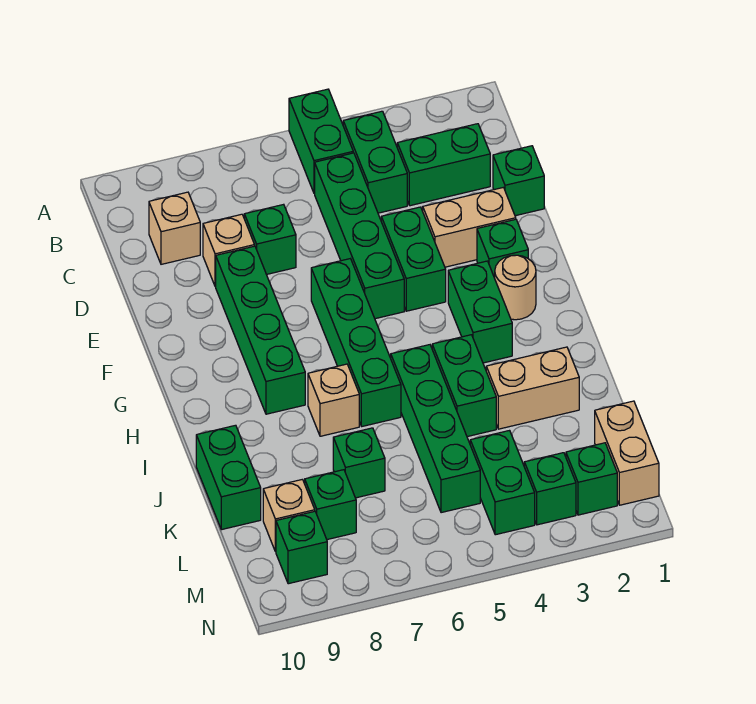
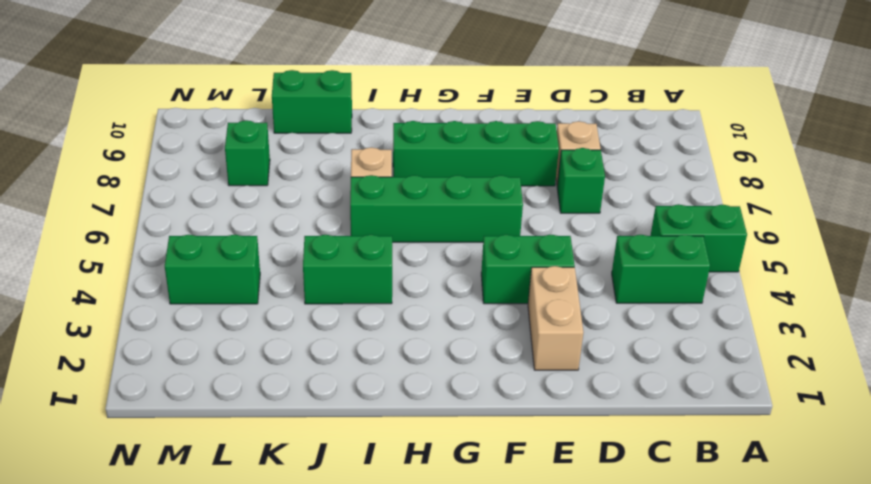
none -> green brick C2:C3 level 1
none -> green brick C5:F5 level 1
none -> tan brick C9 level 1

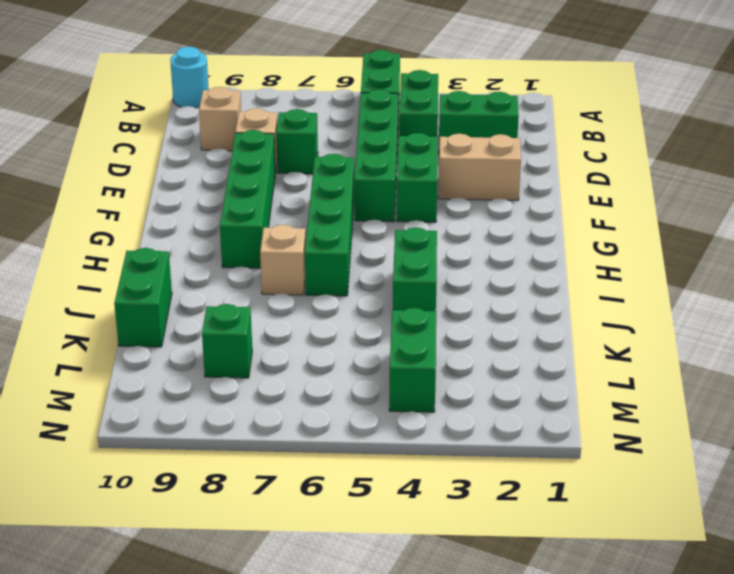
cyan round brick A10 level 1 -> none
none -> green brick D1 level 1
none -> green brick F2 level 1
none -> tan round brick G2 level 1

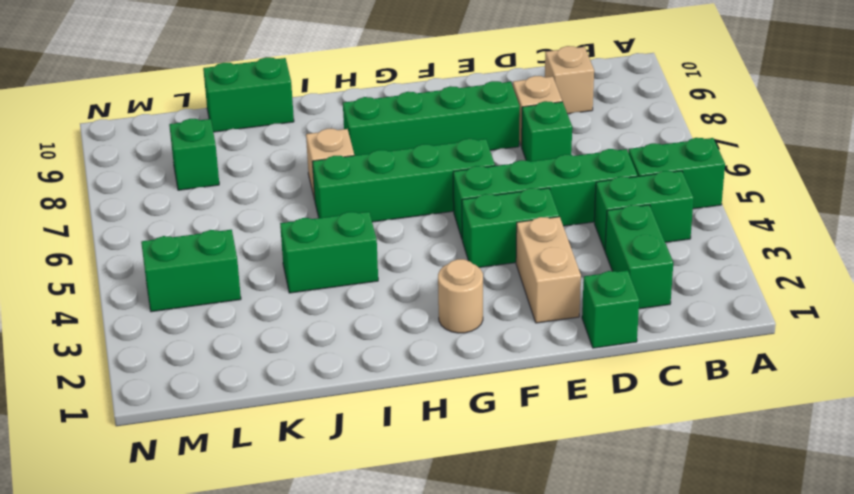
none -> green brick F2 level 1
none -> green brick G3:H3 level 1
none -> green brick I5:L5 level 1

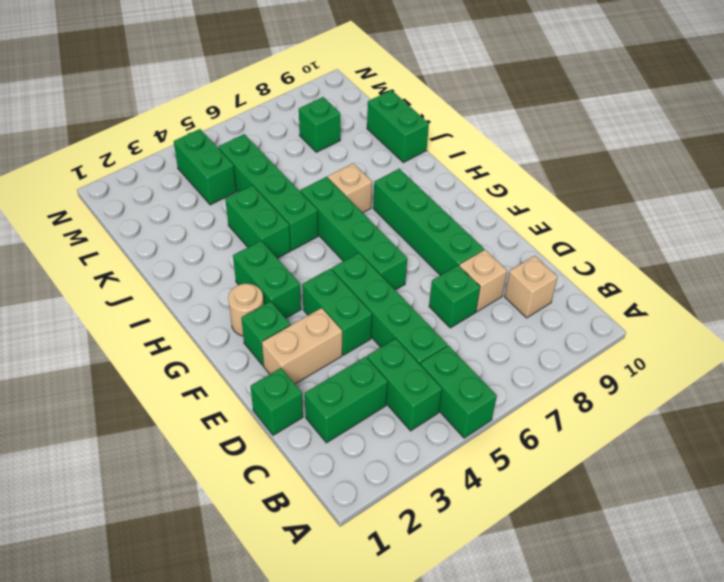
none -> tan brick J2:J3 level 1
none -> green brick K7 level 1
none -> tan brick L1:M1 level 1

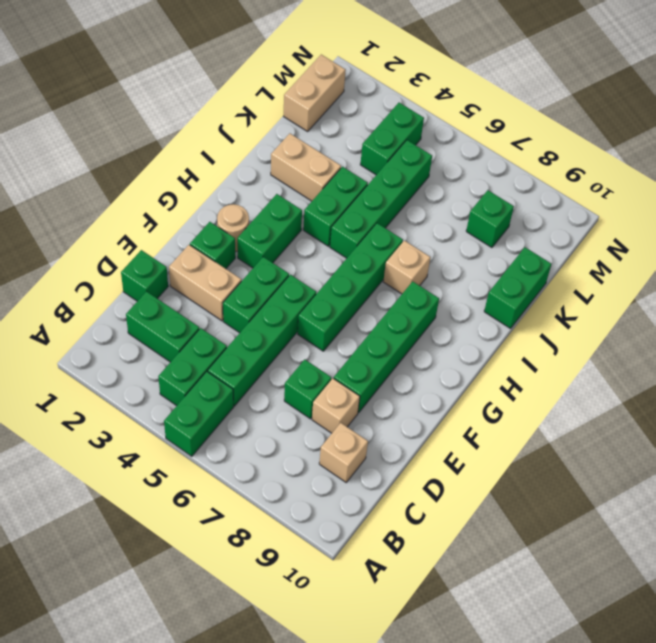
none -> green brick K7 level 1
none -> tan brick L9 level 1
none -> green brick M2 level 1

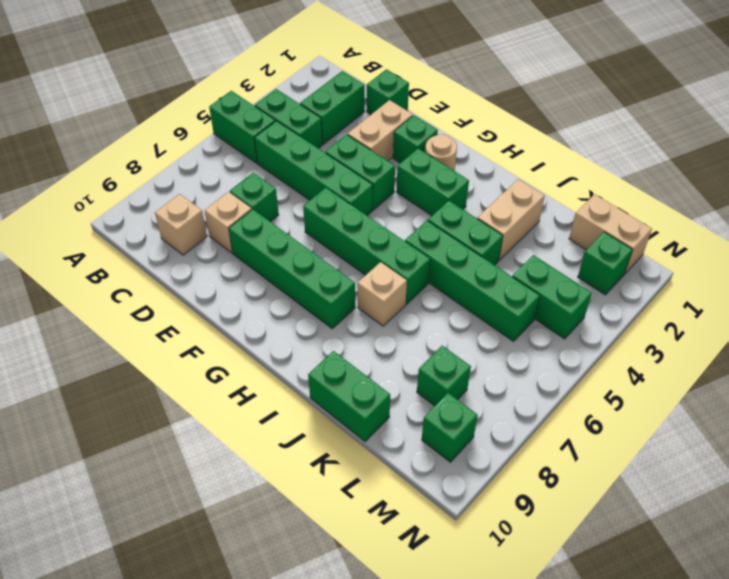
none -> green brick K7 level 1
none -> tan brick L9 level 1
none -> green brick M3 level 1

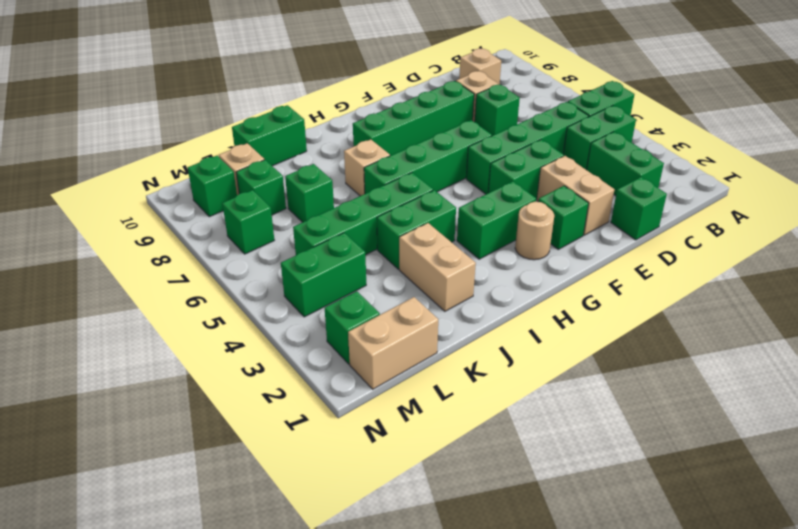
green brick M7 level 1 -> green brick M3 level 1

